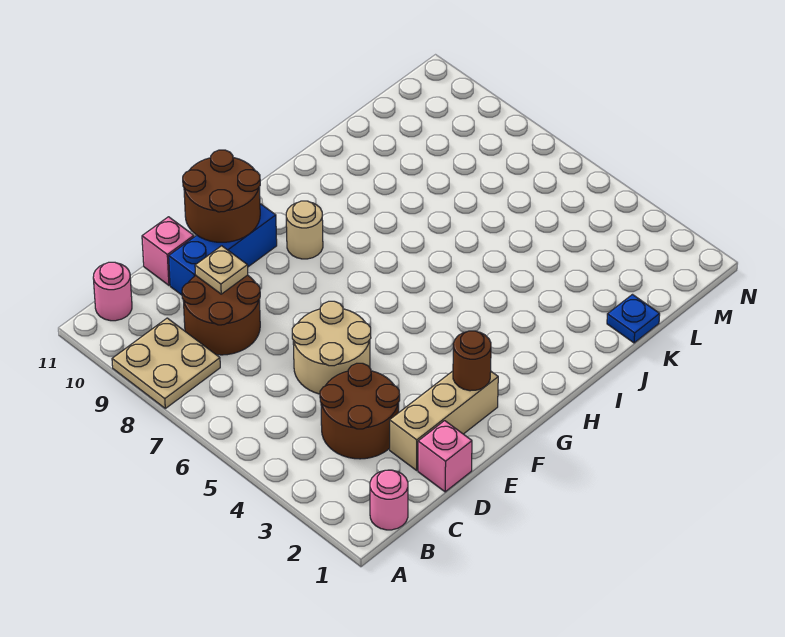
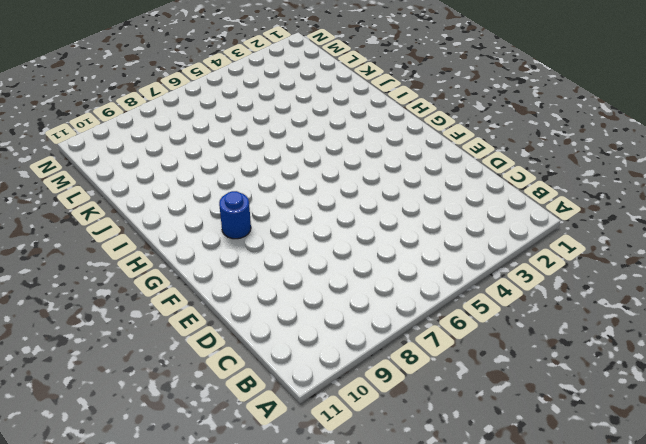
blue round brick G9 level 1 -> tan round brick G9 level 1
none -> tan plate A8:B9 level 1
none -> pink round brick B1 level 1
none -> pink round brick B11 level 1

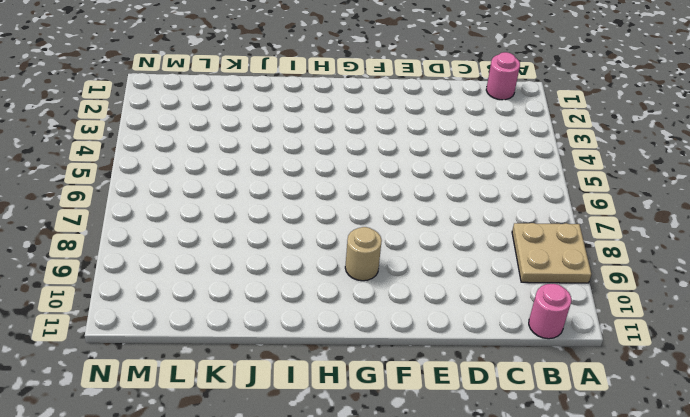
none -> brown round brick C3:D4 level 1
none -> brown round brick C8:D9 level 1
none -> pink brick D1 level 1

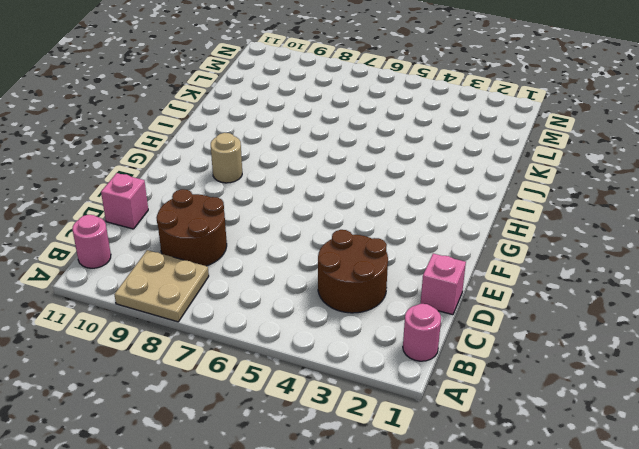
none -> tan brick D2:F2 level 1
none -> tan round brick D5:E6 level 1
none -> blue brick D10:F10 level 1

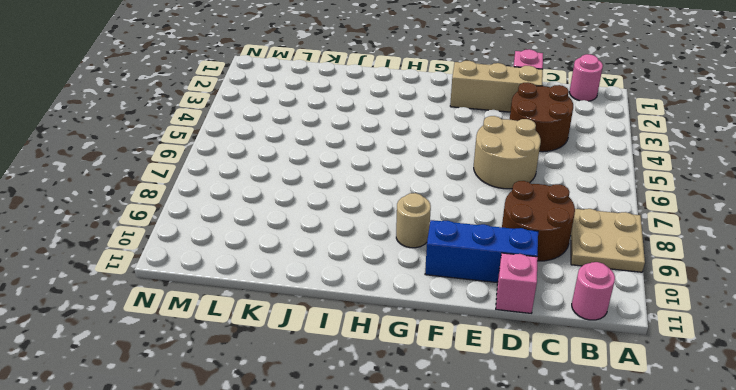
none -> blue plate K1 level 1
none -> tan plate D9 level 2
none -> brown round brick E10:F11 level 2

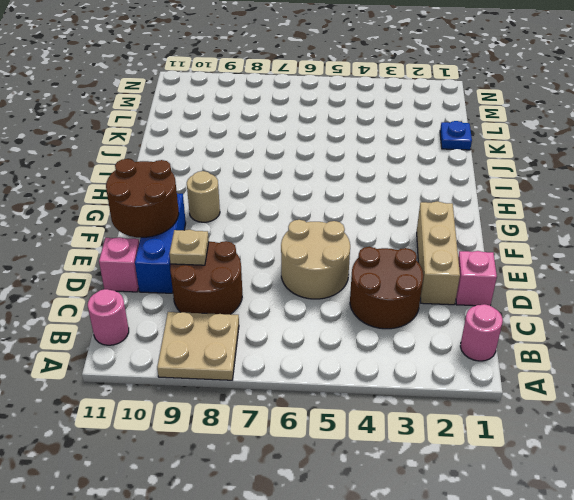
none -> brown round brick F2 level 2

